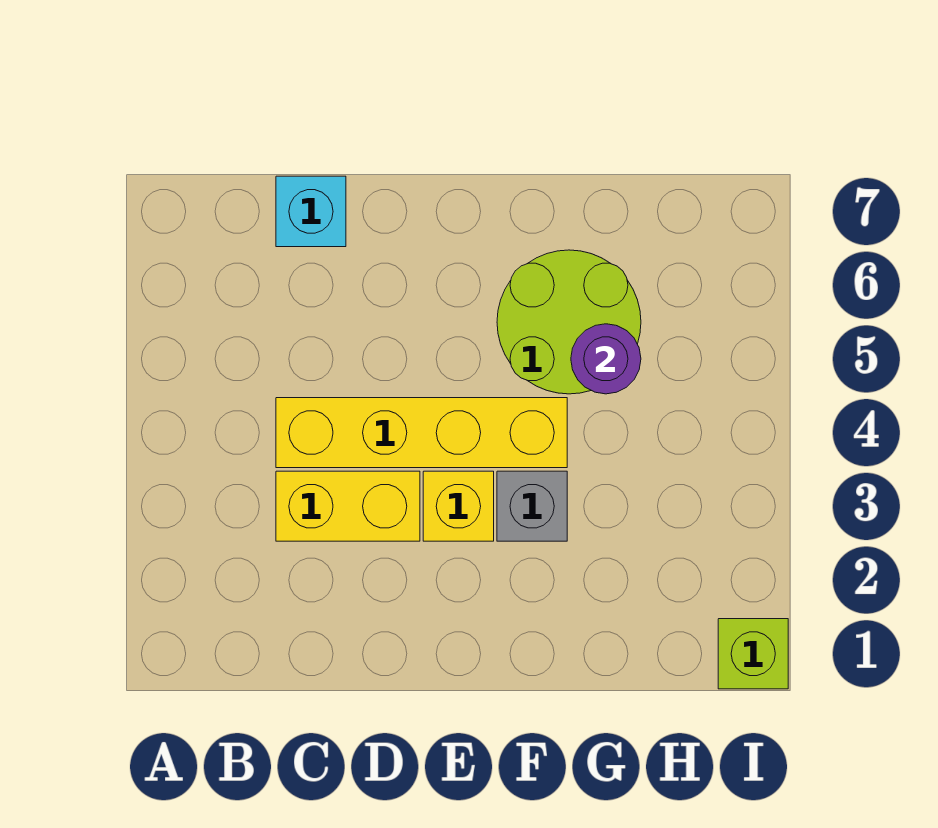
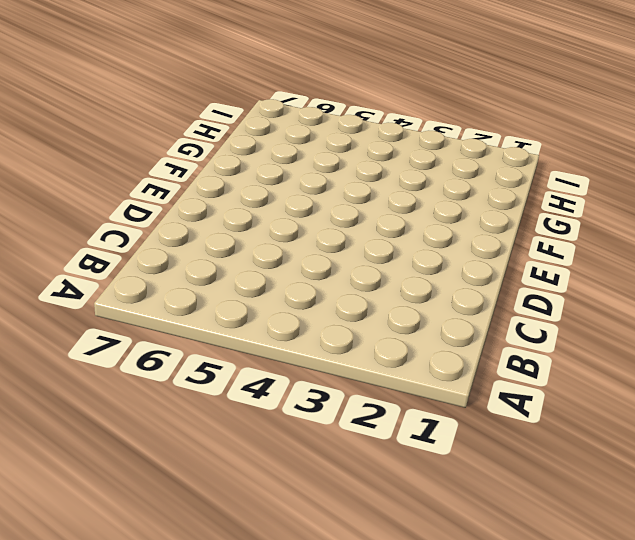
none -> yellow brick C3:D3 level 1
none -> yellow brick C4:F4 level 1

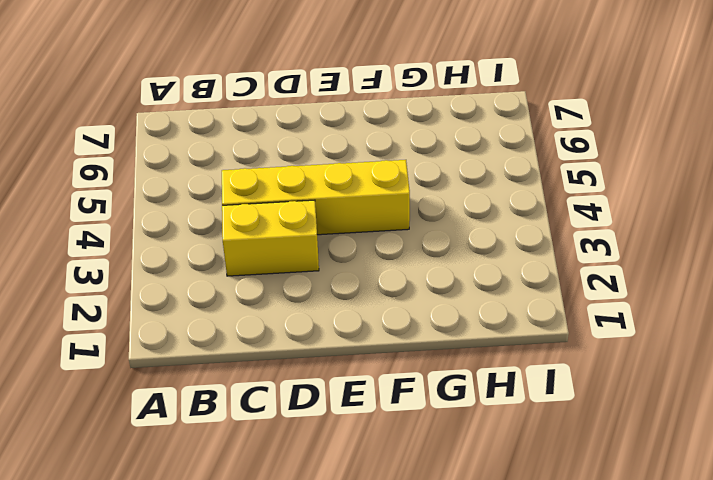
none -> cyan brick C7 level 1
none -> yellow brick E3 level 1

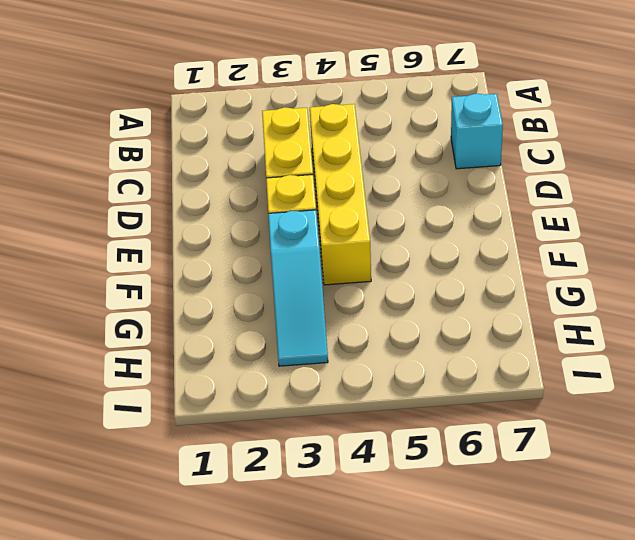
cyan slope F3:H3 level 1 top F -> grey brick F3 level 1
none -> lime round brick F5:G6 level 1
none -> lime brick I1 level 1

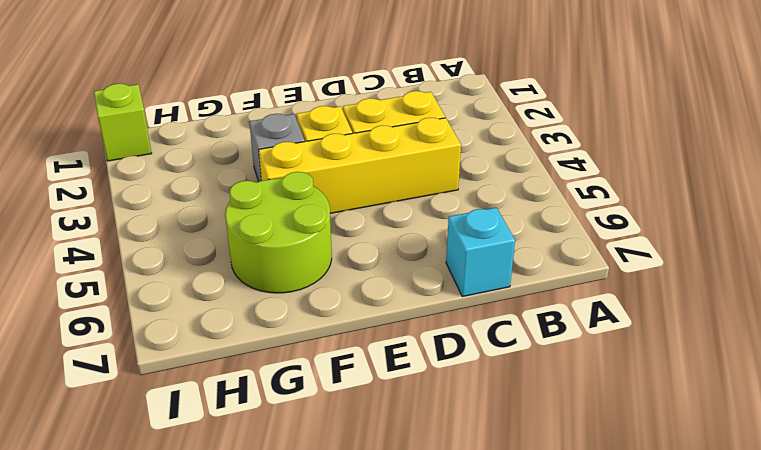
none -> purple round brick G5 level 2

